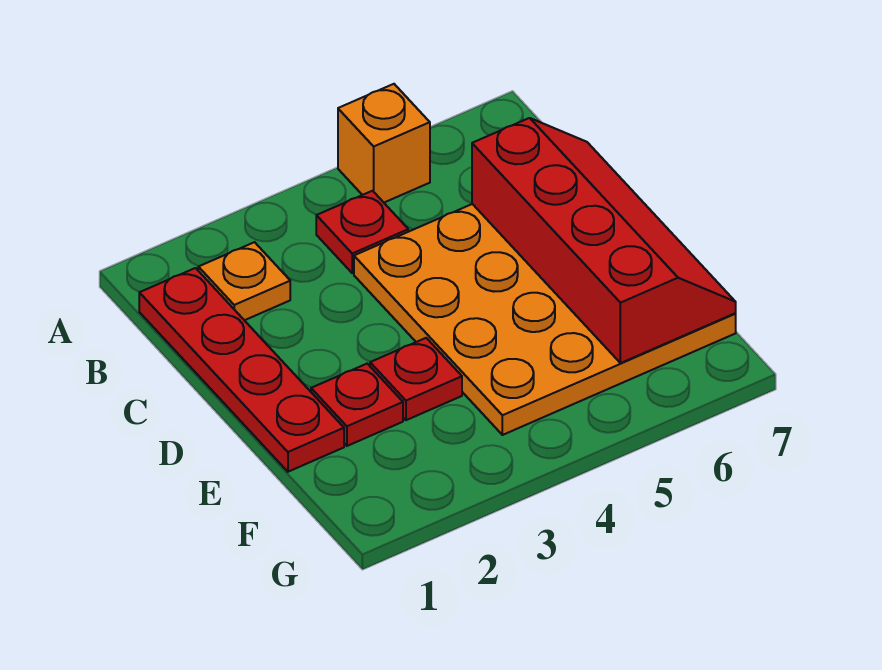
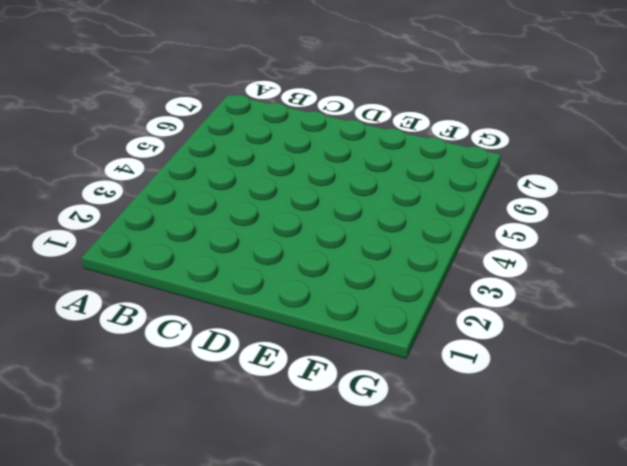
none -> orange brick A5 level 1
none -> red plate B1:E1 level 1

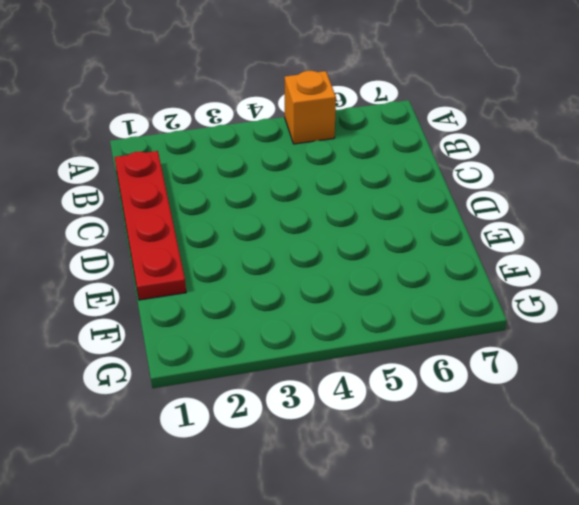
none -> orange plate B2 level 1
none -> red plate B4 level 1

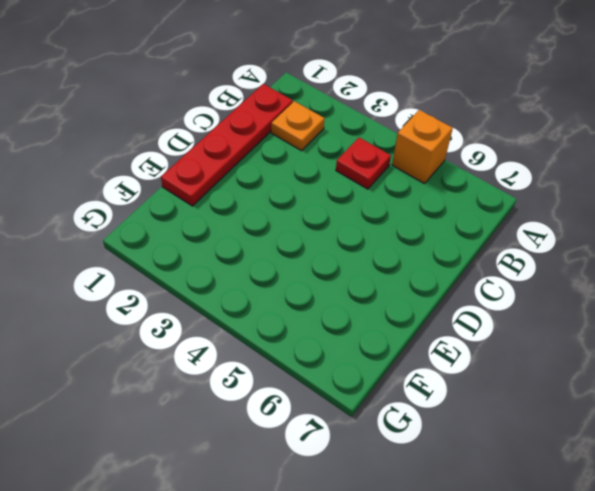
none -> orange plate C4:F7 level 1
none -> red plate E2 level 1

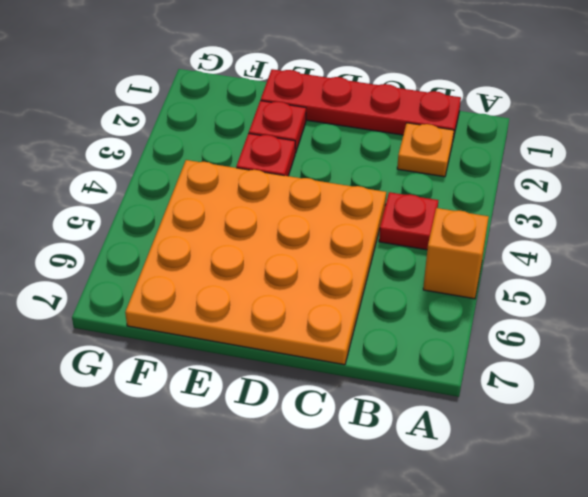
none -> red slope C6:F7 level 2 top 6

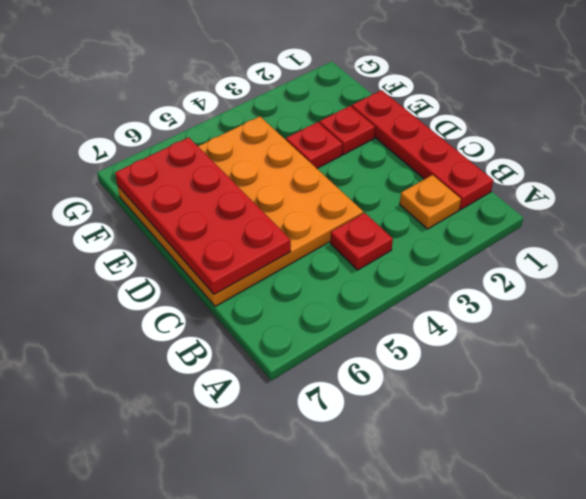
red plate C6:F7 level 2 -> red slope C6:F7 level 2 top 6
none -> orange brick A5 level 1

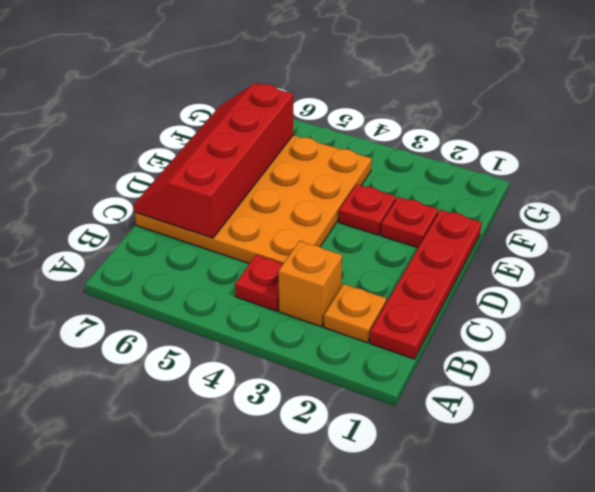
orange brick B3 level 1 -> orange brick A5 level 1

